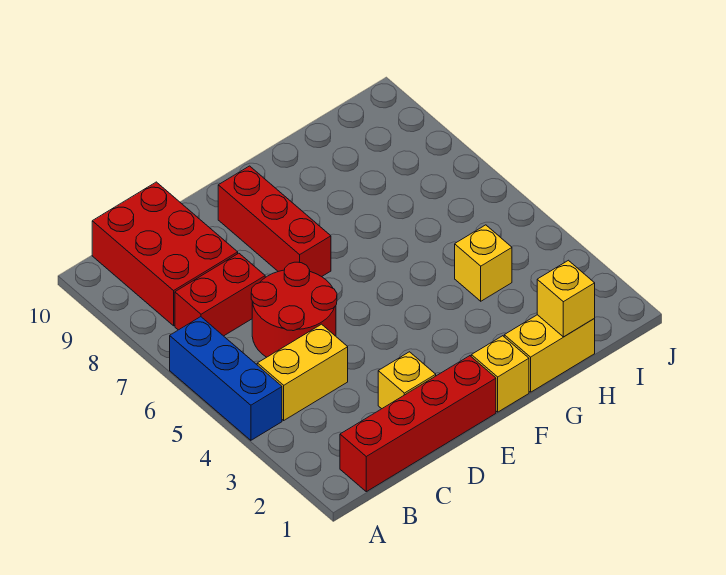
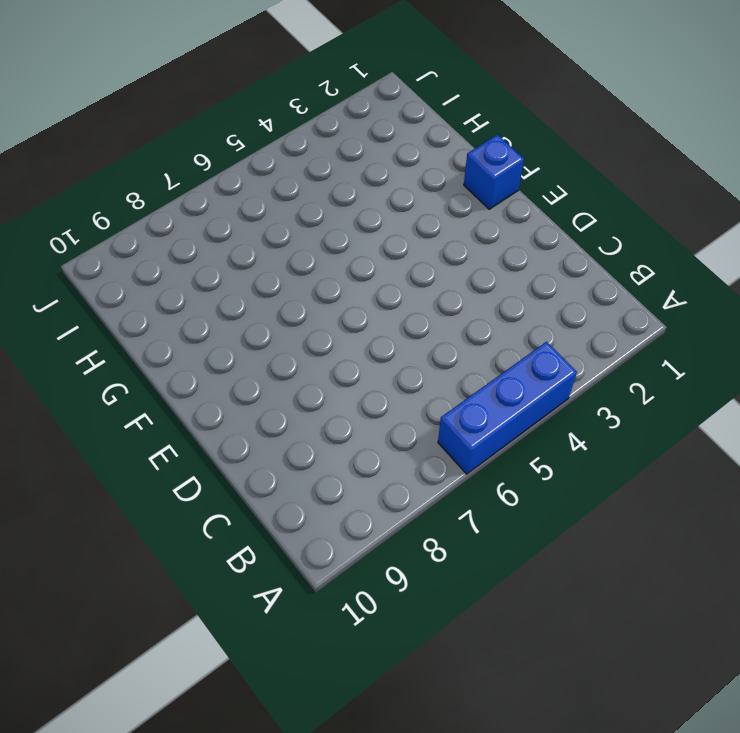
blue brick F1 level 1 -> yellow brick F1 level 1
none -> red brick B1:E1 level 1
none -> yellow brick B4:C4 level 1
none -> red brick B7:C7 level 1

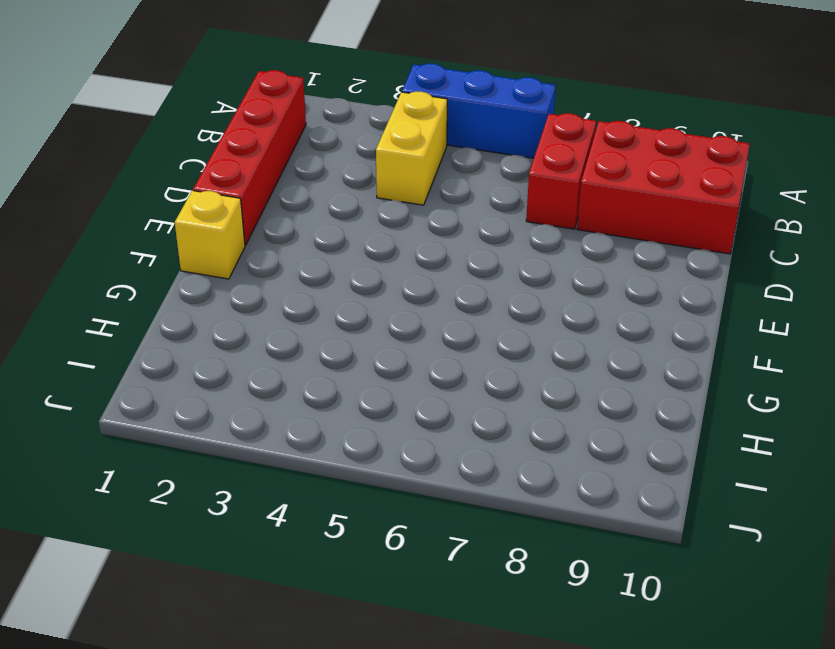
none -> red round brick C5:D6 level 1
none -> yellow brick D2 level 1
none -> red brick E7:E9 level 1

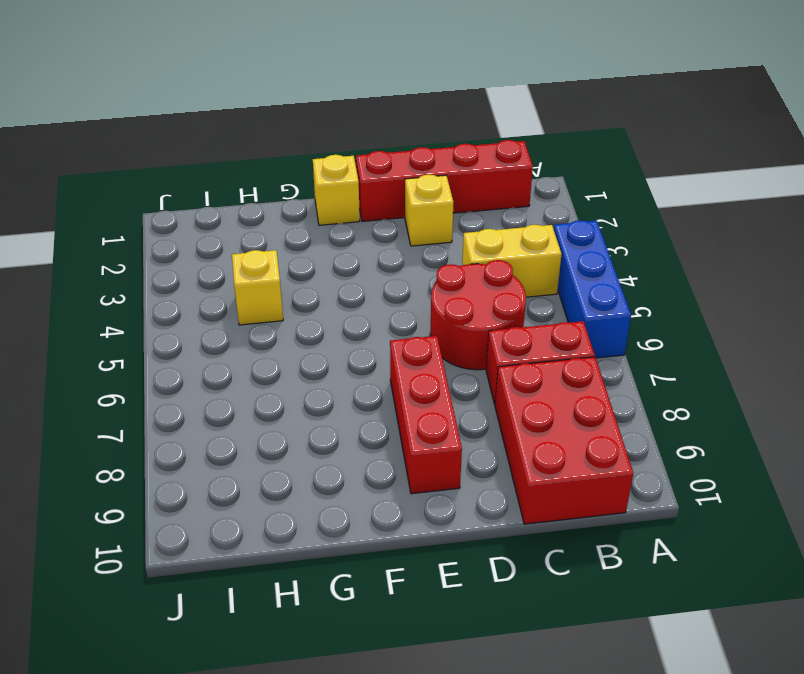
none -> yellow brick G1:H1 level 1
none -> yellow brick H1 level 2

